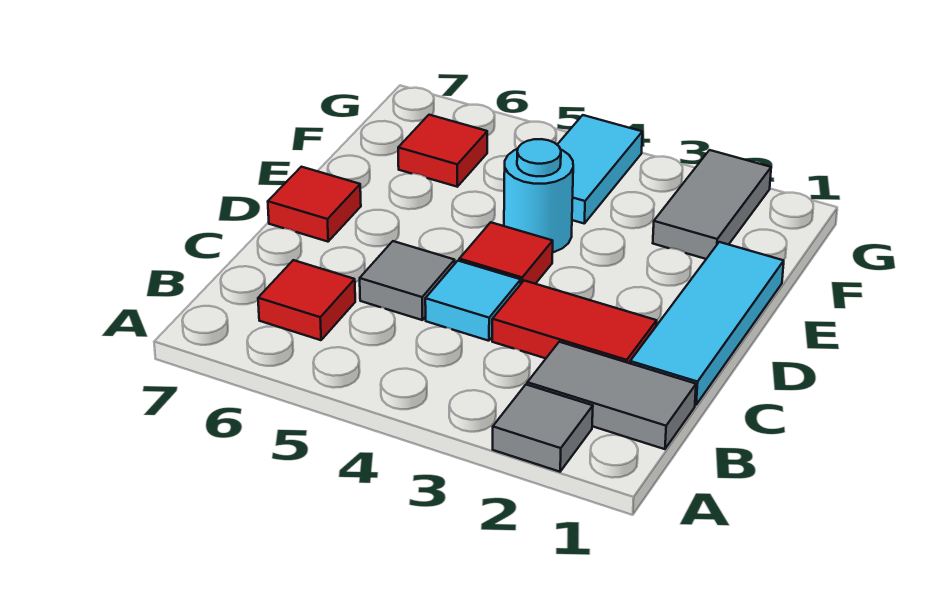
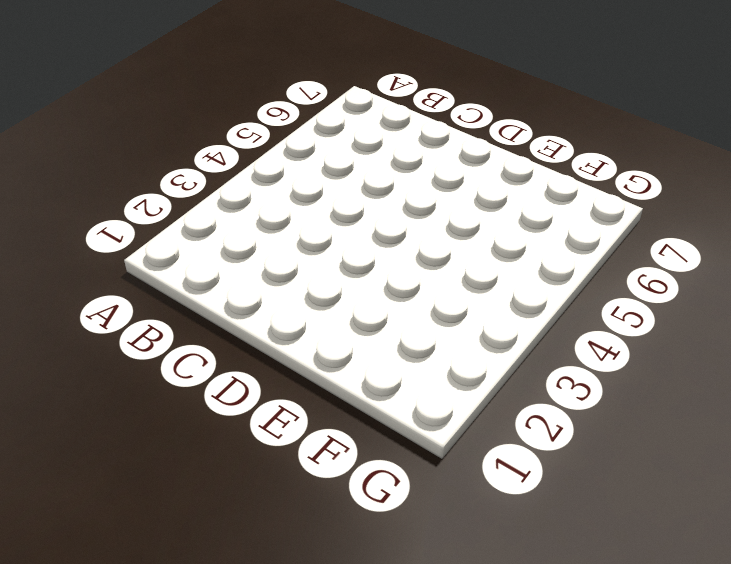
none -> grey tile A2 level 1
none -> grey tile B1:B2 level 1
none -> red tile B6 level 1

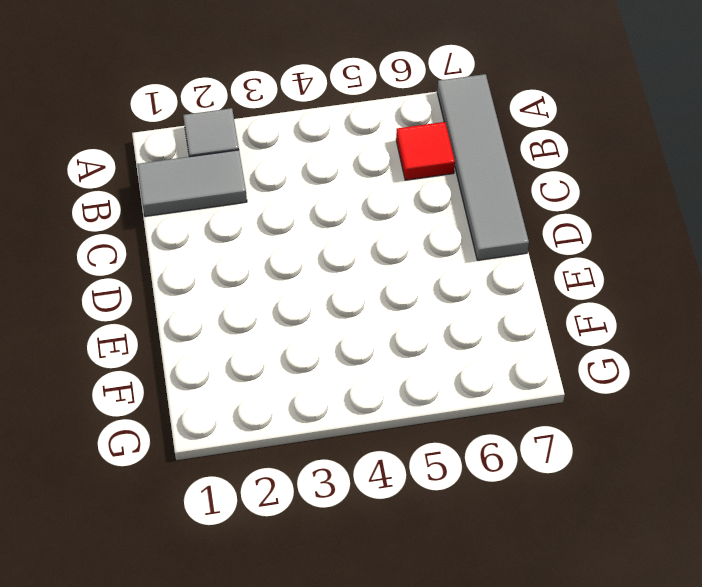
grey tile A7:D7 level 1 -> red tile D7 level 1
none -> cyan tile C1:E1 level 1
none -> red tile C2:C3 level 1
none -> cyan tile C4 level 1

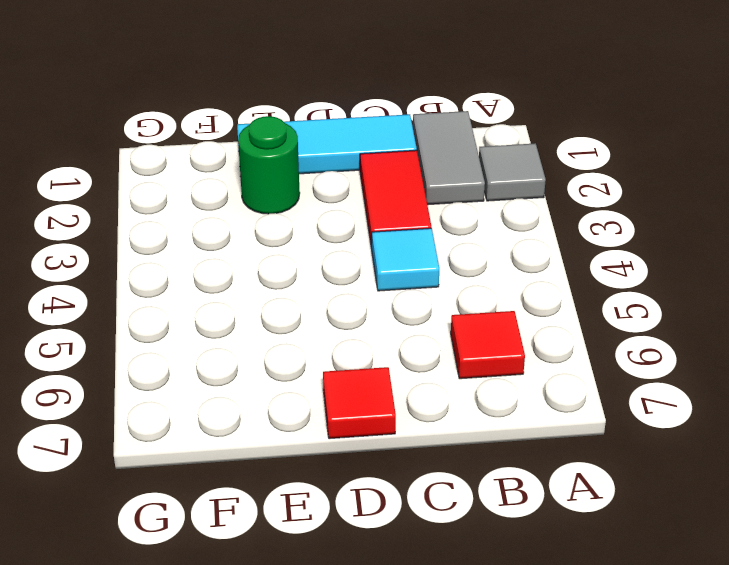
green round brick E2 level 1 -> none
none -> grey tile C5 level 1
none -> red tile D4 level 1
none -> cyan round brick E4 level 1

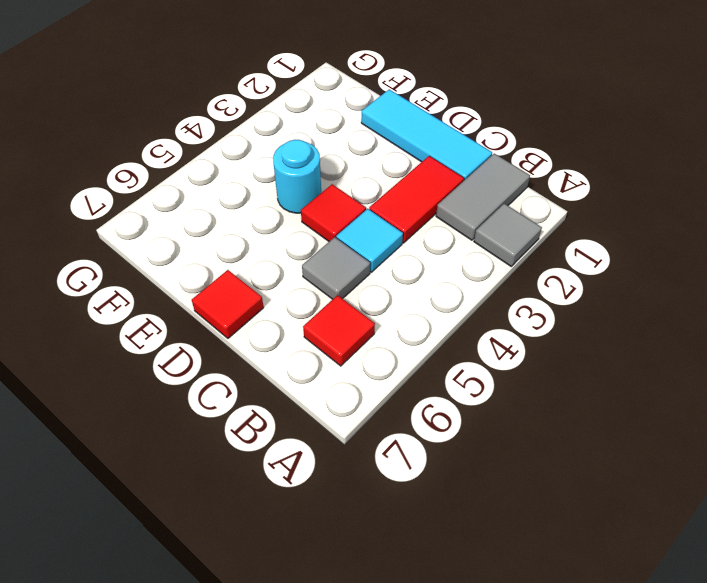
none -> grey tile F2:G2 level 1
none -> cyan tile F4:G4 level 1
none -> red tile F6 level 1

